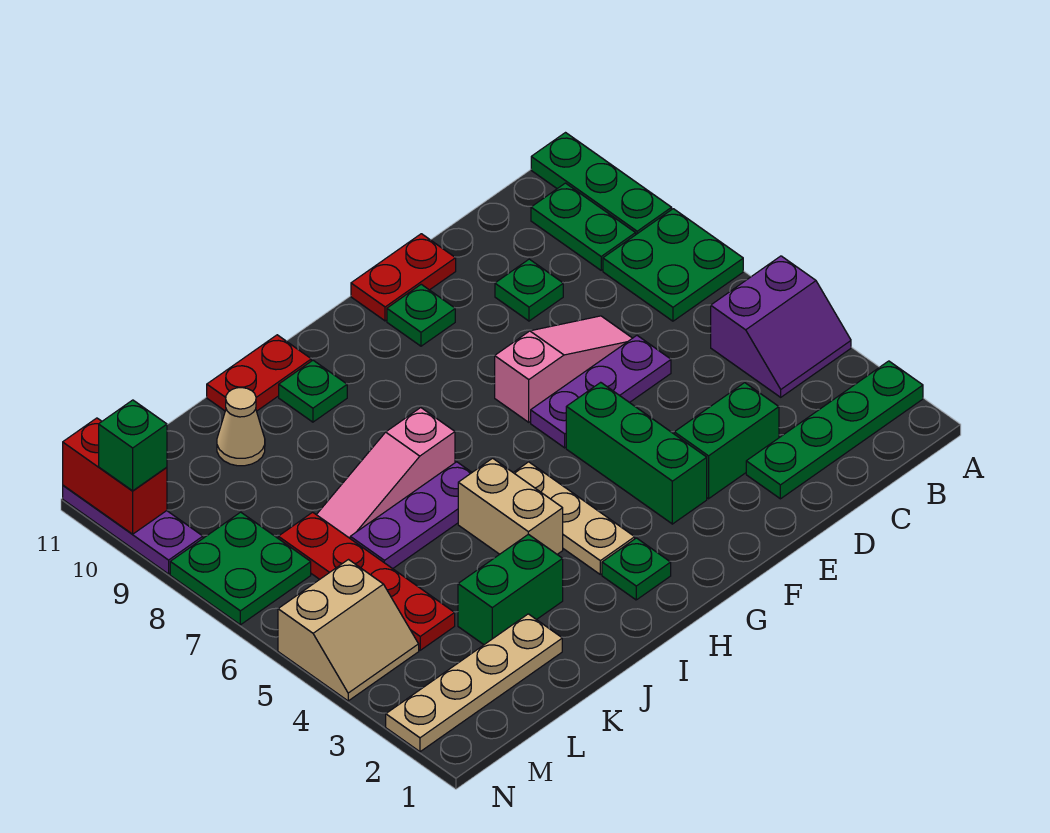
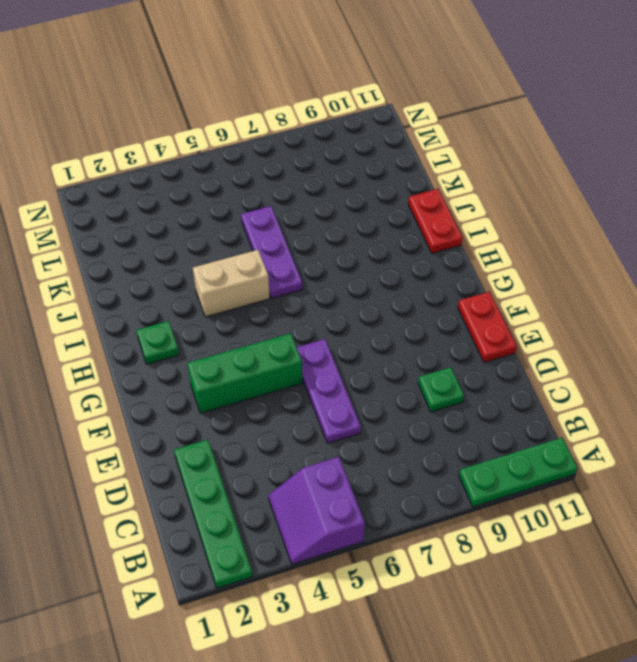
none -> green plate A7:B8 level 1
none -> green plate B9:B10 level 1
none -> green brick D3:E3 level 1

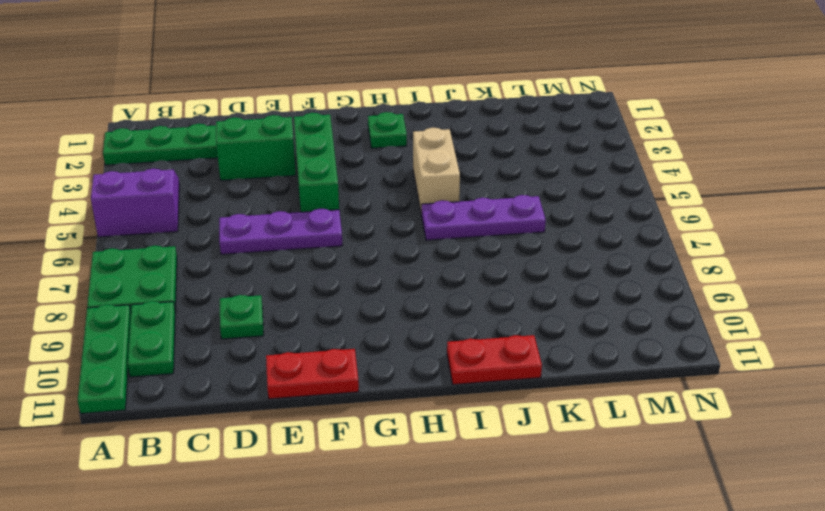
none -> pink slope D7:F7 level 1 top F
none -> green plate F10 level 1
none -> tan plate H3:H5 level 1

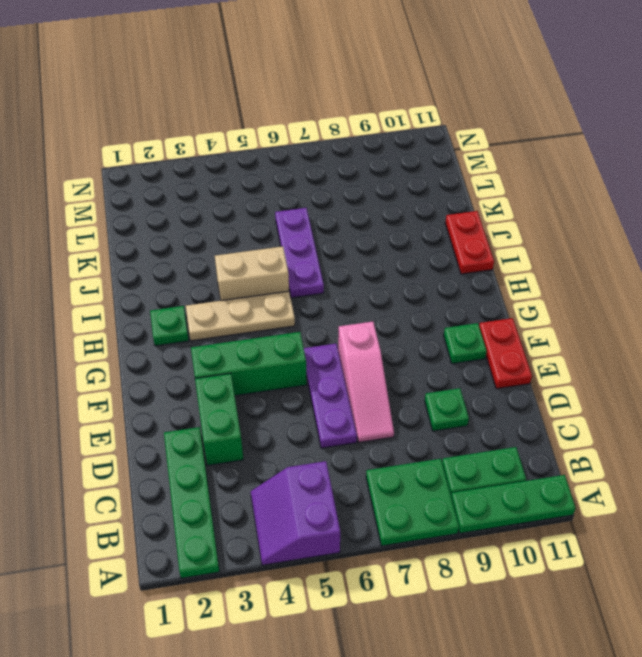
none -> pink slope I7:K7 level 1 top I
none -> green plate I10 level 1
none -> green brick J3:K3 level 1

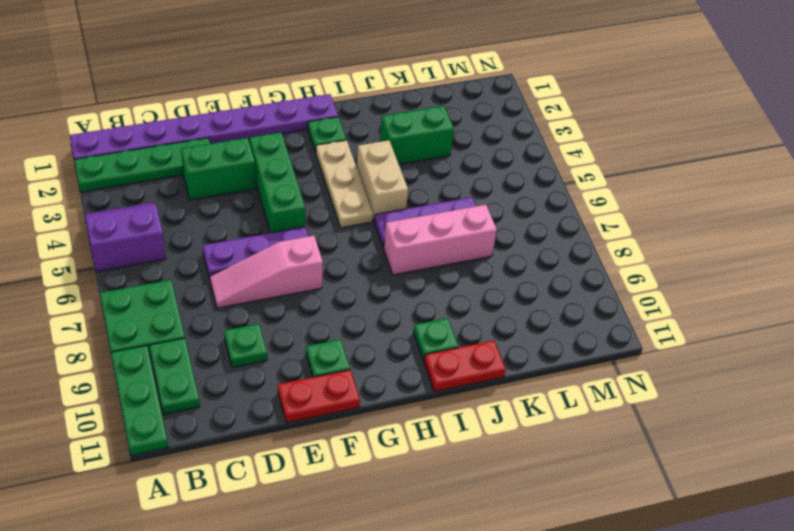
purple plate A1:H1 level 1 -> none
pink brick I7:K7 level 1 -> pink slope I7:K7 level 1 top I
none -> tan plate K2:N2 level 1
none -> tan cone K10 level 1
none -> red plate L4:L7 level 1

